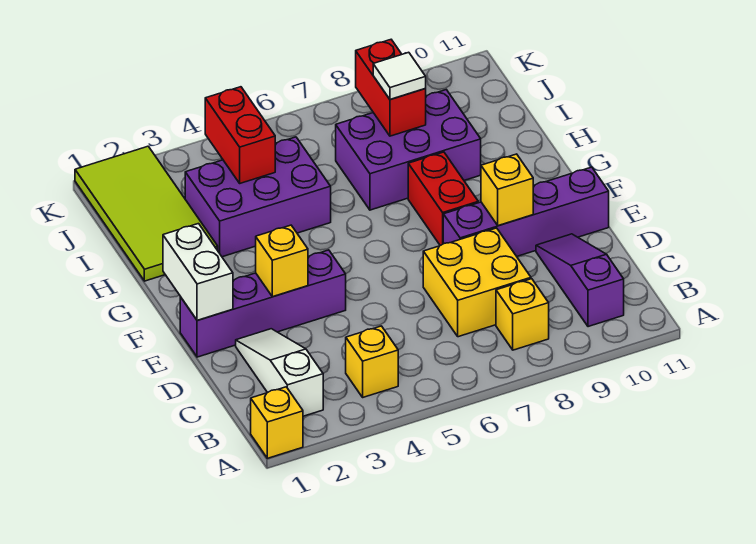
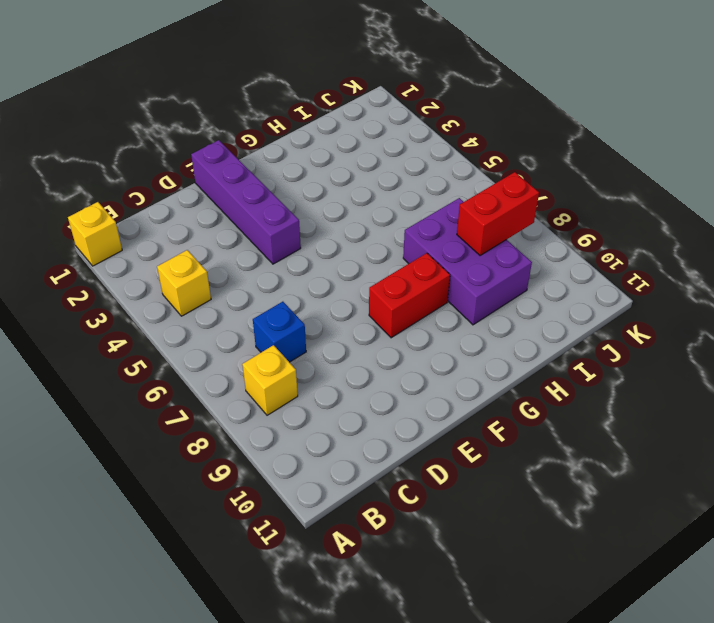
blue brick C7 level 1 -> yellow brick C7:D8 level 1
none -> white slope B2:D2 level 1 top B
none -> purple slope B10:D10 level 1 top B
none -> purple brick E8:E11 level 1

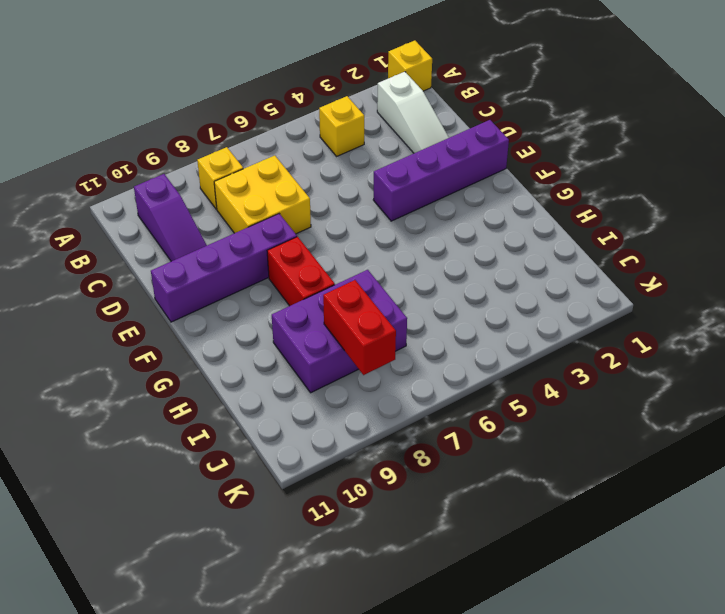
none -> lime tile H1:K2 level 1
none -> purple brick H3:I5 level 1
none -> white brick E1:F1 level 2

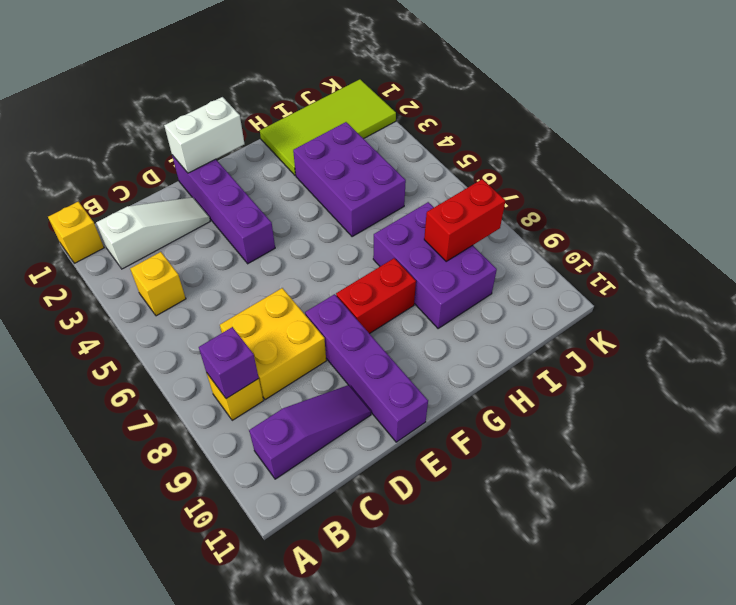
purple brick B8 level 2 -> none
none -> yellow brick E3 level 2
none -> yellow brick E9 level 2
none -> red brick I4:J4 level 2

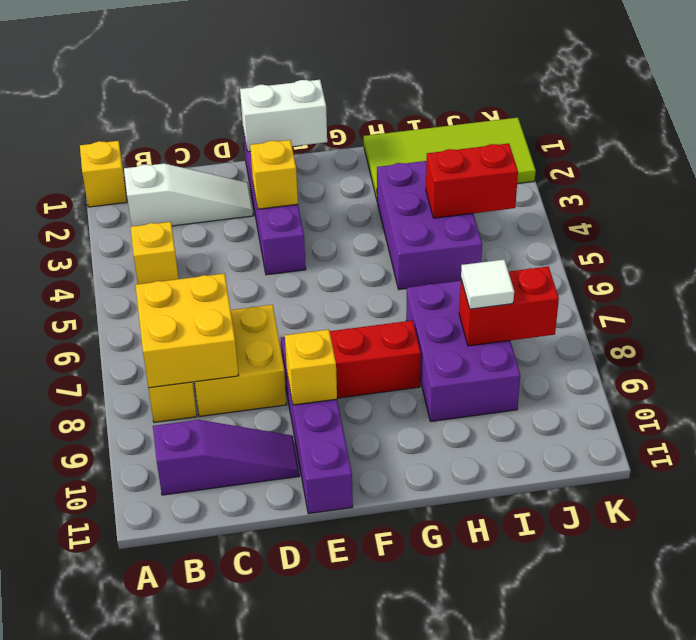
yellow brick B7:C8 level 2 -> none

